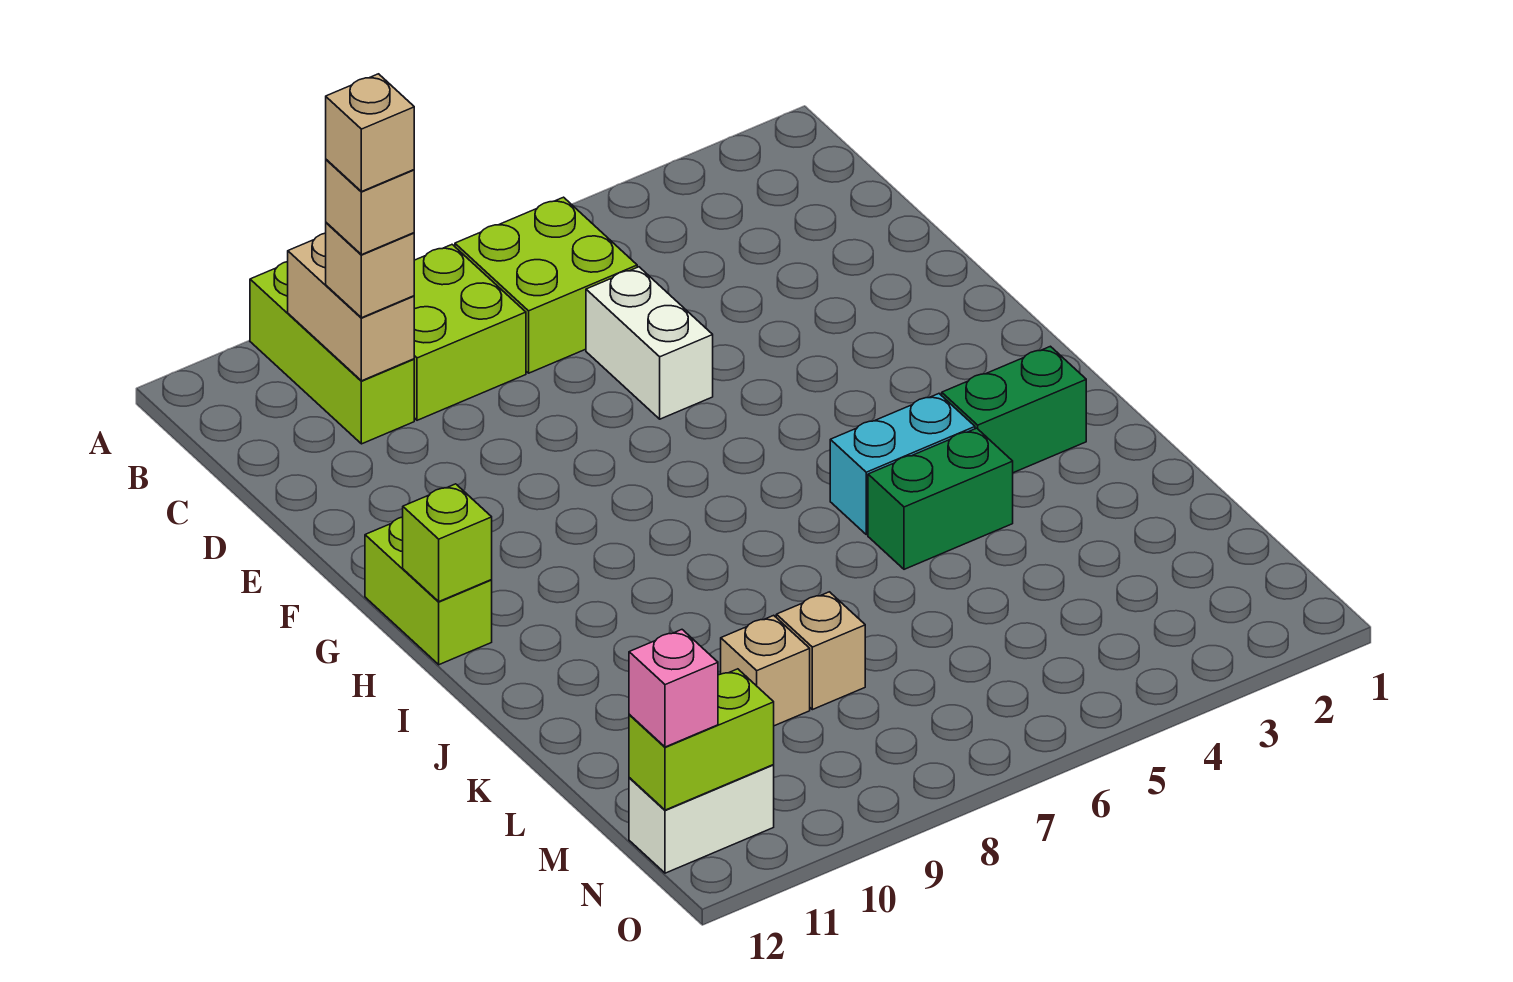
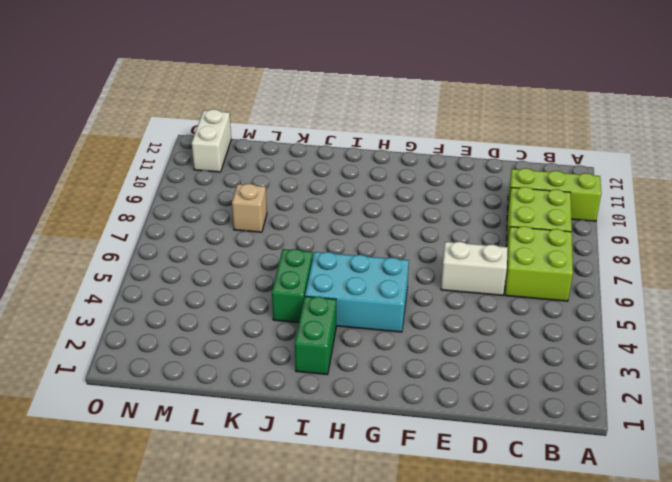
cyan brick G4:I5 level 1 -> cyan brick I4:I5 level 1
none -> lime brick G12:H12 level 1
none -> tan brick L9 level 1
none -> tan brick B10:C10 level 2

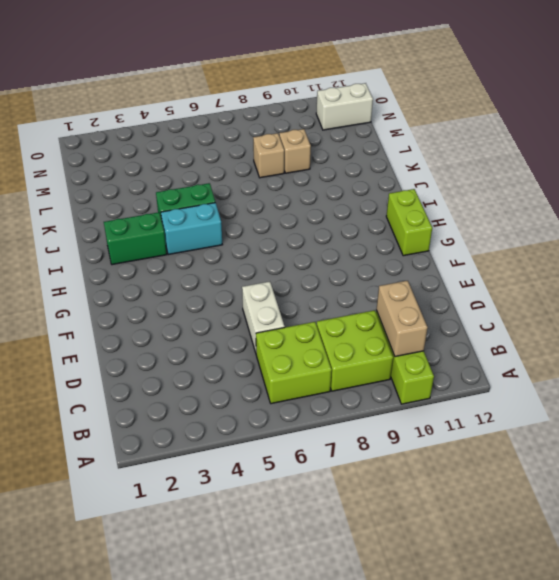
none -> lime brick H12 level 2
none -> lime brick N11:N12 level 2
none -> tan brick C10 level 3

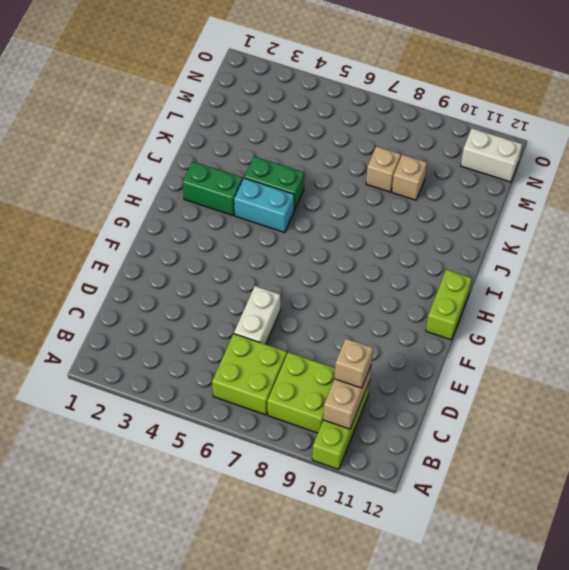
none -> lime brick H12 level 2
none -> lime brick N11:N12 level 2
none -> pink brick N12 level 3

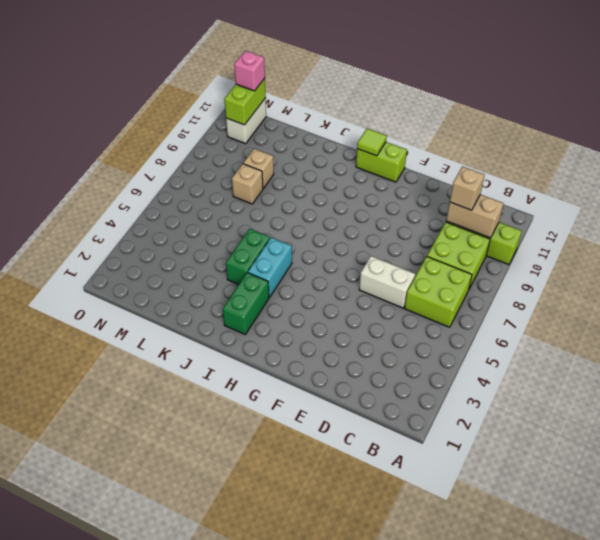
lime tile H12 level 2 -> lime brick H12 level 2
none -> tan brick C10 level 4
none -> tan brick C10 level 5

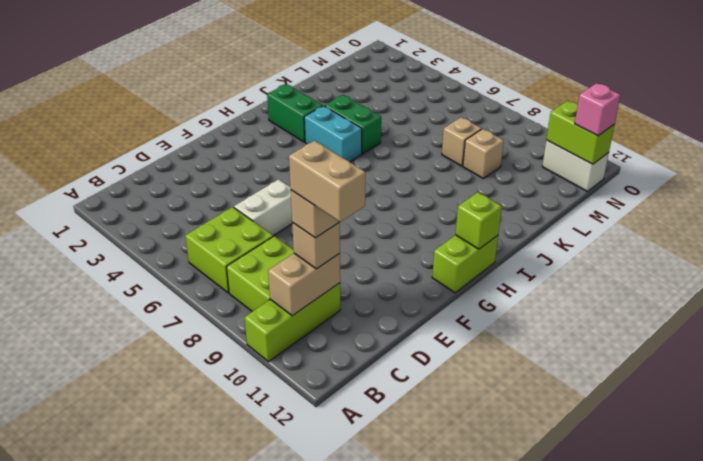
tan brick C10:C11 level 5 -> tan brick C10 level 5

